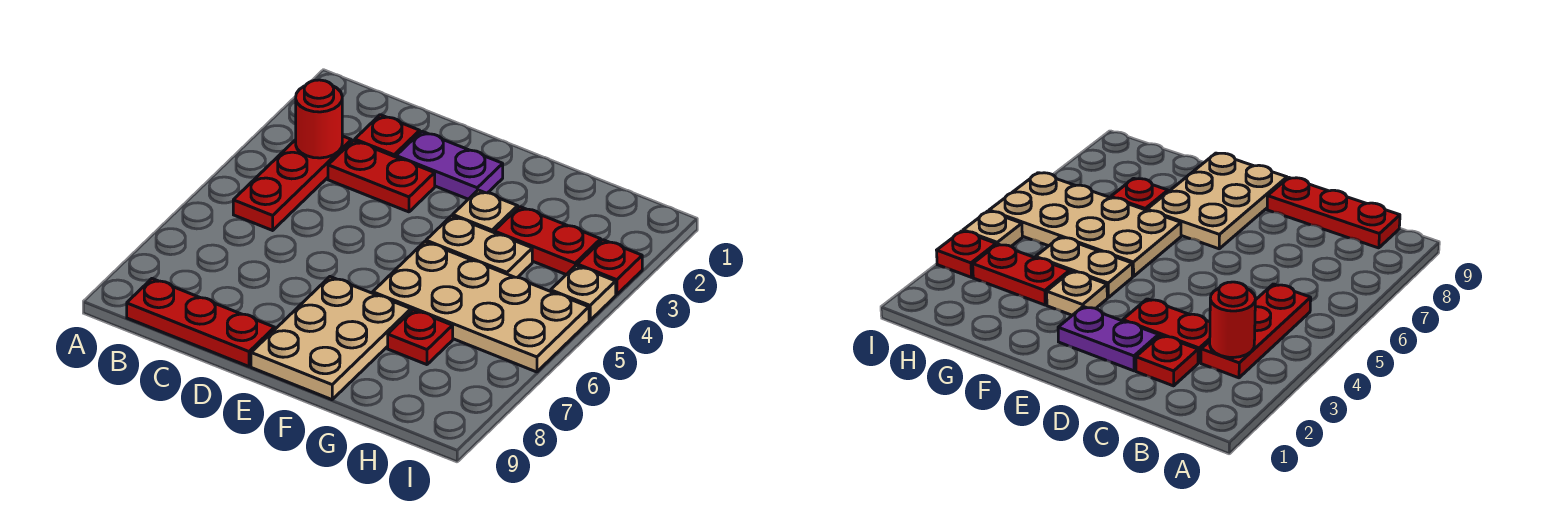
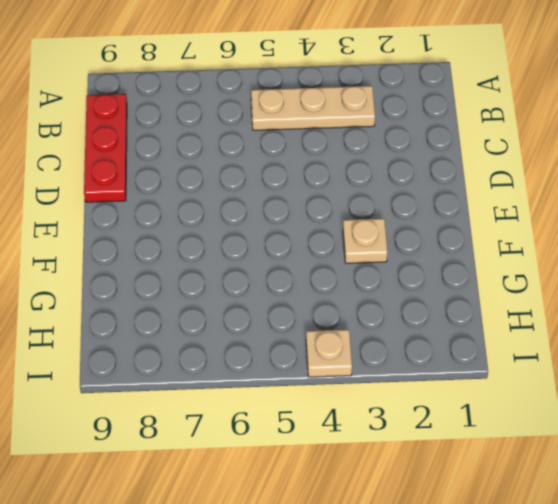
tan plate B3:B5 level 1 -> red plate B3:B5 level 1
none -> red plate C2 level 1
none -> red plate C3:D3 level 1
none -> purple plate D2:E2 level 1

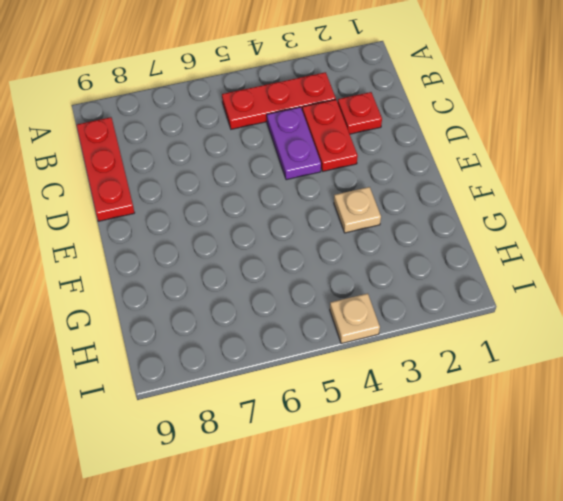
purple plate C4:D4 level 1 -> purple plate D2:E2 level 1
none -> tan plate E7:F9 level 1
none -> tan plate F4:G4 level 1
none -> tan plate F5:I6 level 1

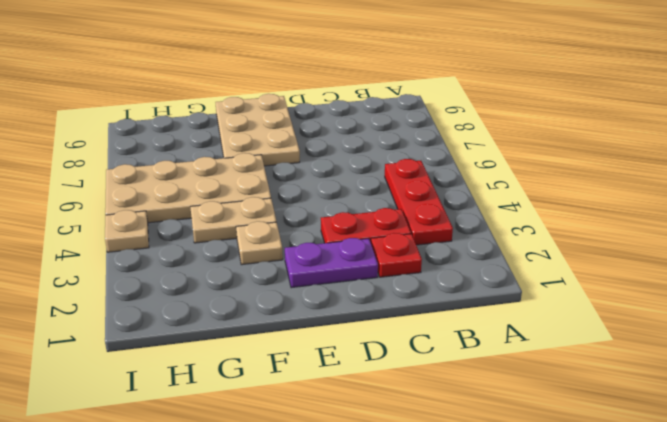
none -> red plate B9:D9 level 1
none -> red plate G3:H3 level 1
none -> red plate G7 level 1

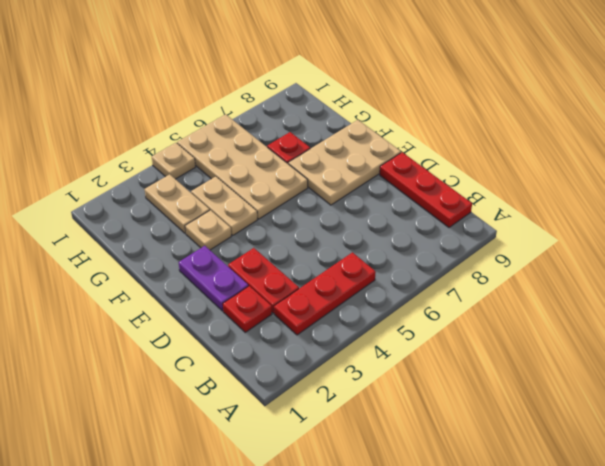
tan plate G3:H3 level 1 -> red plate G3:H3 level 1
none -> red plate I3 level 1
none -> red round brick B3 level 2

